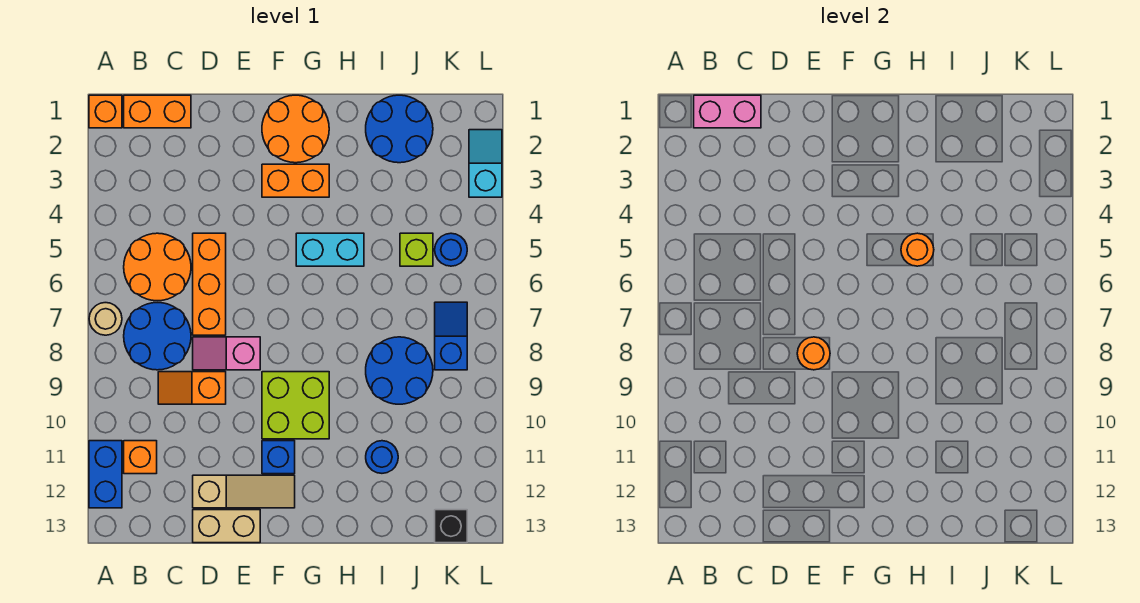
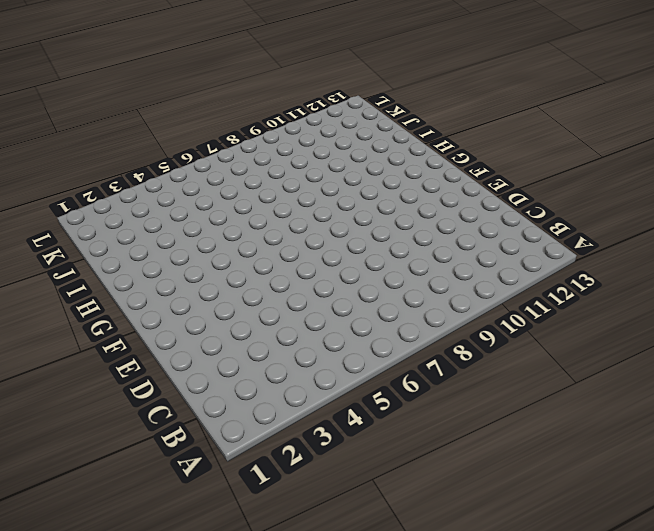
none -> orange brick A1 level 1
none -> tan round brick A7 level 1
none -> blue brick A11:A12 level 1

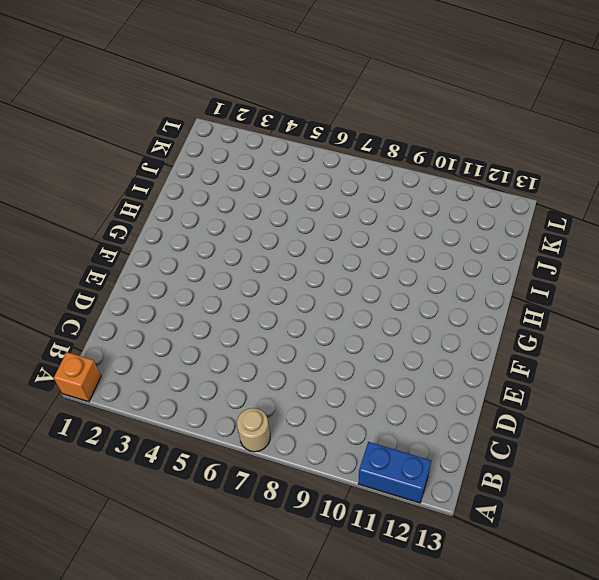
none -> orange brick B1:C1 level 1
none -> orange round brick B5:C6 level 1
none -> blue round brick B7:C8 level 1

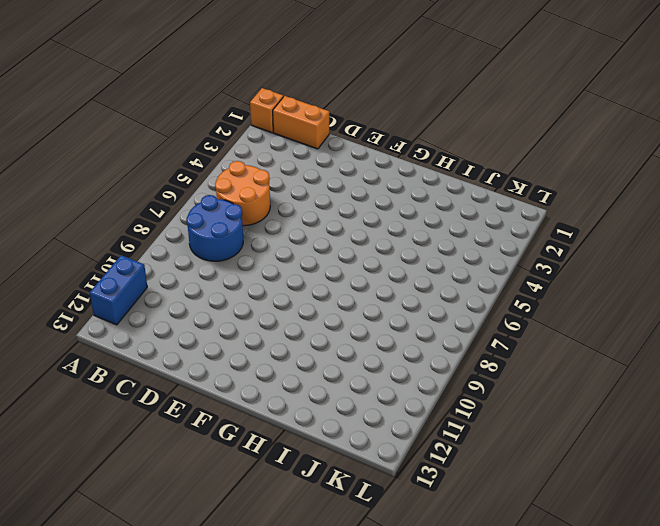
none -> tan round brick A7 level 1
none -> orange brick B11 level 1
none -> orange slope C9:D9 level 1 top D

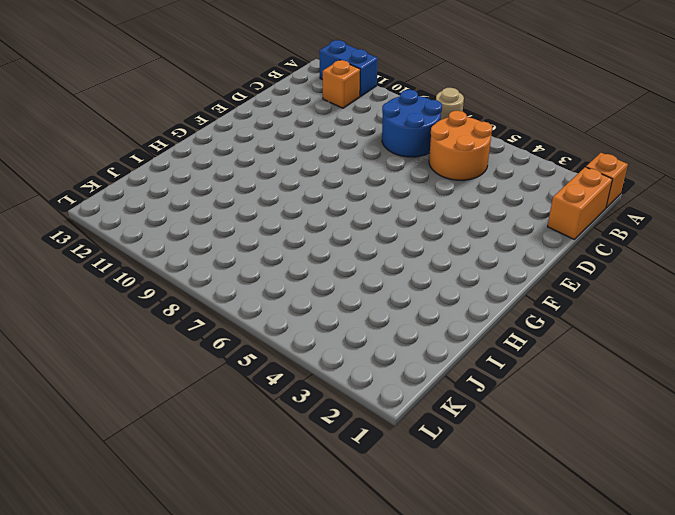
none -> orange slope C9:D9 level 1 top D
none -> orange brick D5:D7 level 1
none -> pink slope D8:E8 level 1 top E

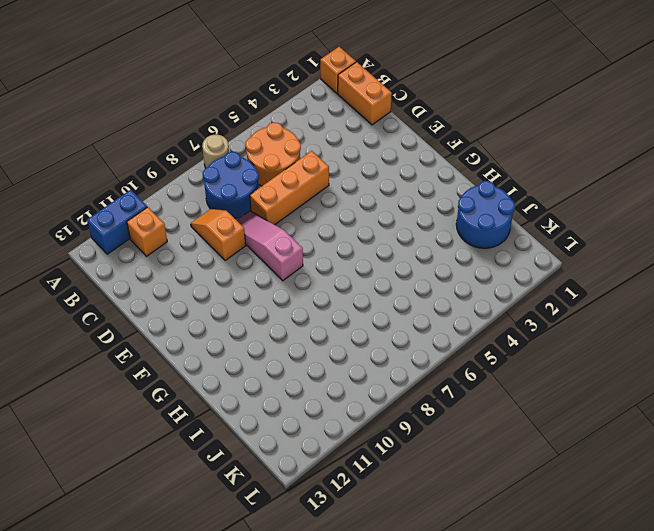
pink slope D8:F8 level 1 top F -> pink slope D8:E8 level 1 top E
none -> tan slope D12:F12 level 1 top D
none -> tan brick D13:E13 level 1
none -> orange round brick F1:G2 level 1

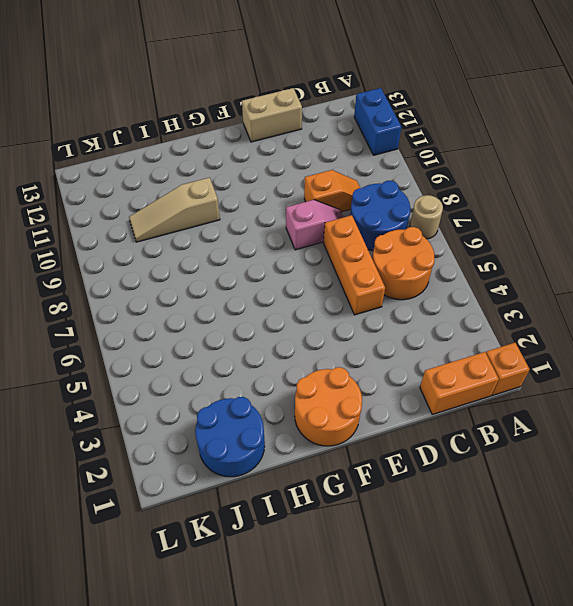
tan slope H10:J10 level 1 top H -> tan slope D12:F12 level 1 top D
none -> orange brick B11 level 1
none -> orange brick F3:G3 level 1
none -> lime brick F9:G10 level 1

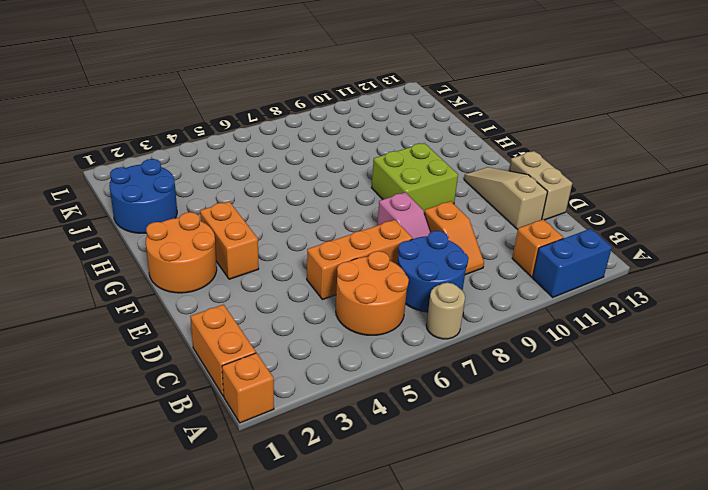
none -> blue brick F11 level 1
none -> cyan brick G5:H5 level 1
none -> blue round brick I8:J9 level 1

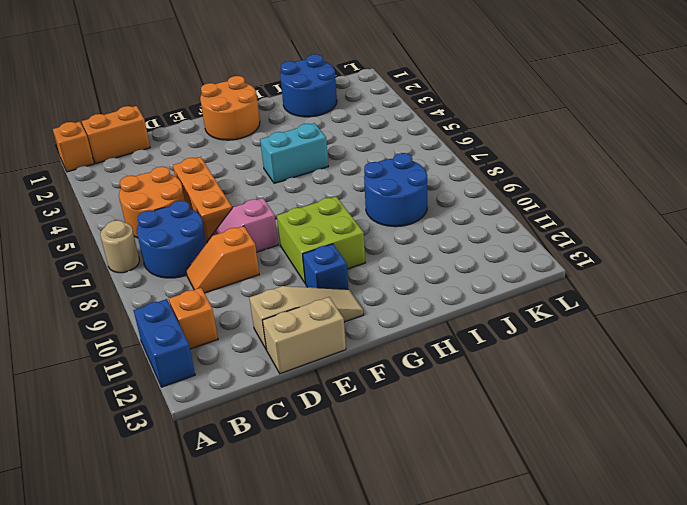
none -> orange brick F3:G3 level 1
none -> blue round brick I11 level 1
none -> lime brick J5 level 1

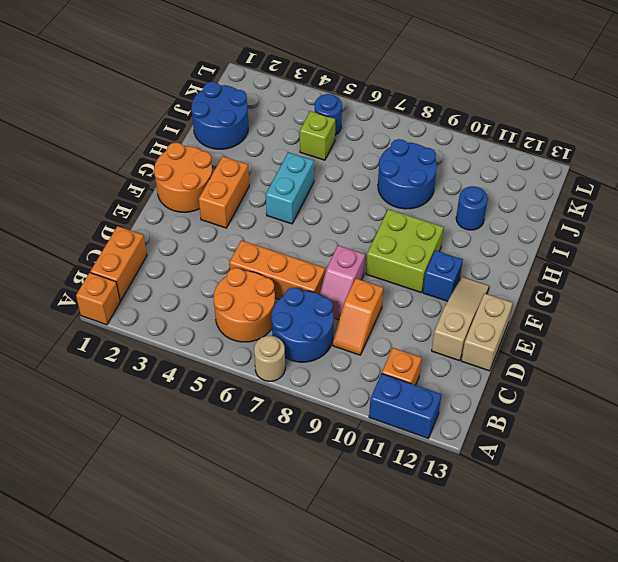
none -> blue slope K7:K8 level 1 top 8
none -> black brick K13 level 1
none -> cyan slope L2:L3 level 1 top 3

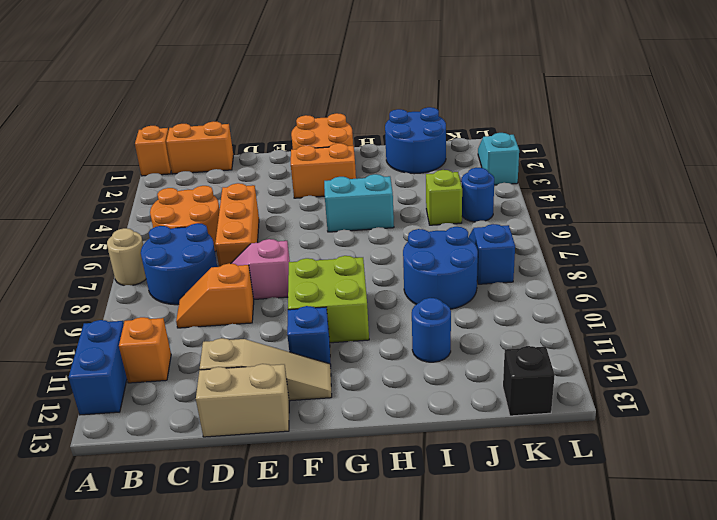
none -> pink brick B1:C1 level 2
none -> orange round brick E8 level 2
none -> orange round brick H5 level 2

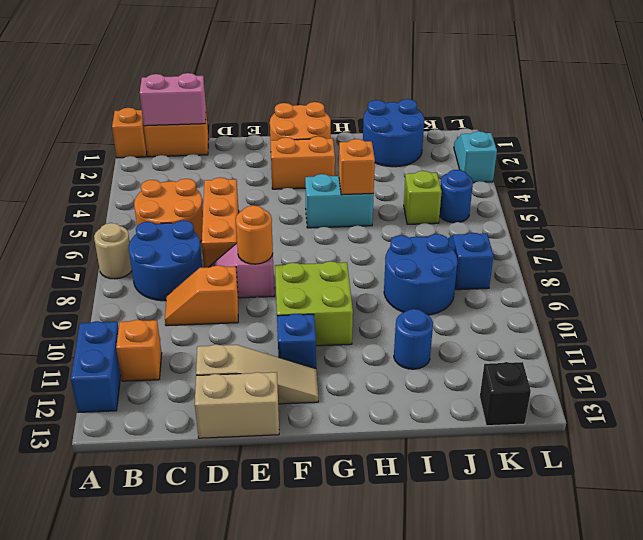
orange brick H5 level 2 -> orange round brick H5 level 2

